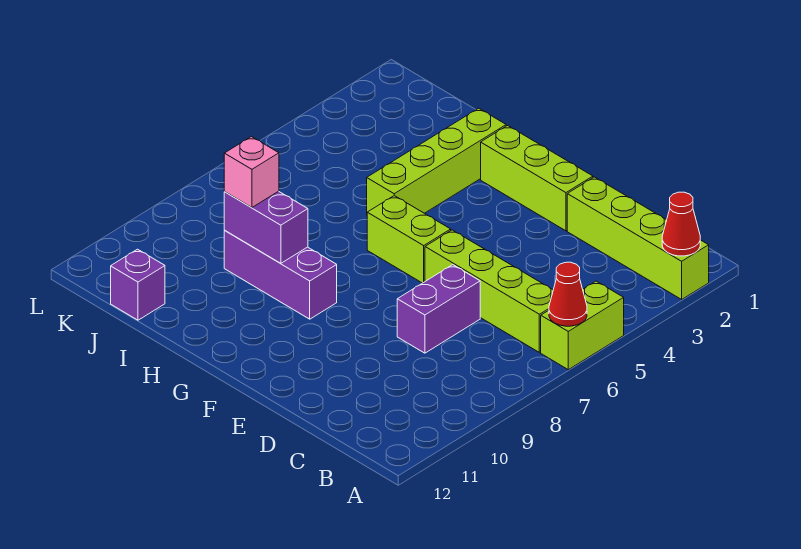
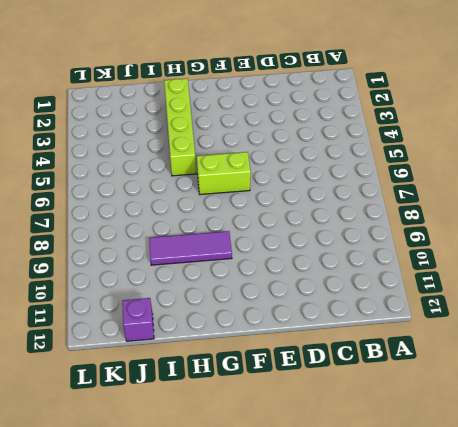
purple tile G9:I9 level 1 -> purple brick G9:I9 level 1
none -> lime brick A2:D2 level 1
none -> lime brick A5:A6 level 1
none -> lime brick B6:E6 level 1

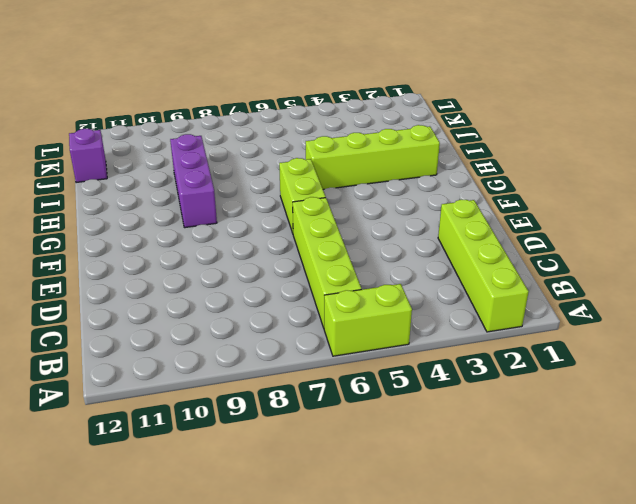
none -> purple brick D7:D8 level 1
none -> lime brick E2:G2 level 1
none -> red cone A2 level 2

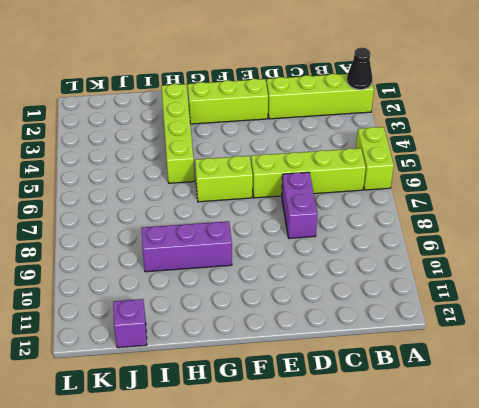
black cone A2 level 2 -> red cone A2 level 2
none -> red cone A6 level 2
none -> purple brick H9:I9 level 2
none -> pink brick I9 level 3

